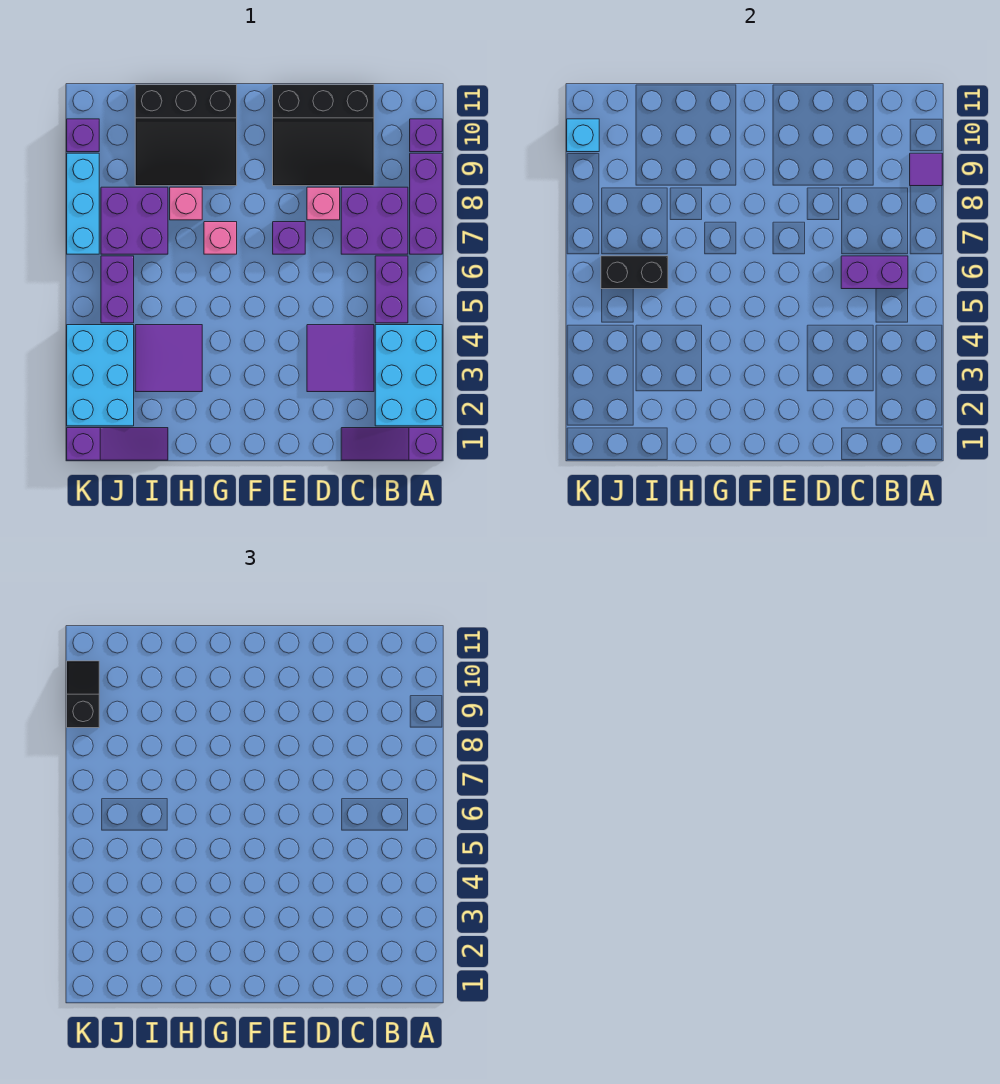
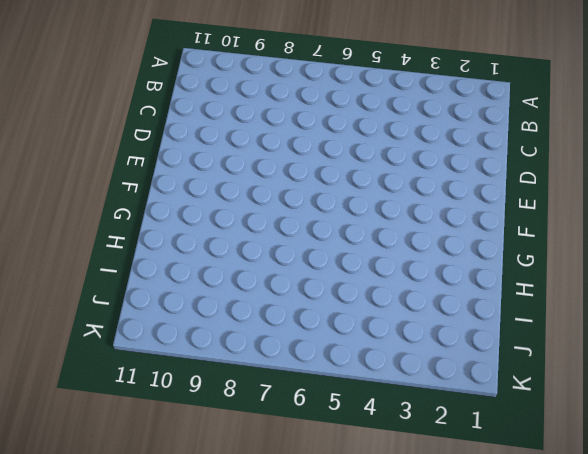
none -> purple slope A1:C1 level 1 top A
none -> cyan brick A2:B4 level 1
none -> purple brick A7:A9 level 1

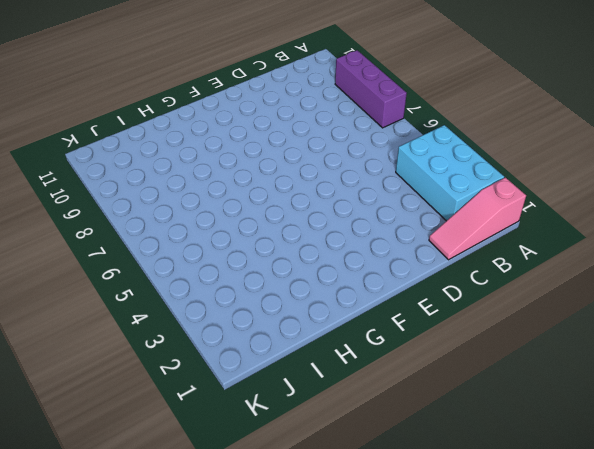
pink slope A1:C1 level 1 top A -> purple slope A1:C1 level 1 top A
none -> purple brick A10 level 1
none -> purple brick B5:B6 level 1
none -> purple brick B7:C8 level 1

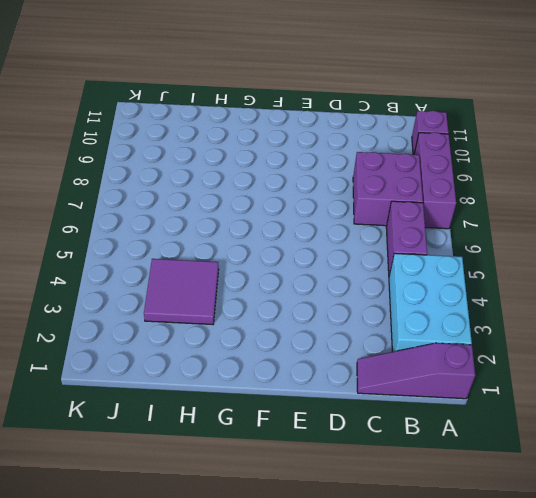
none -> purple tile C3:D4 level 1
none -> black slope C9:E11 level 1 top 11
none -> pink brick D8 level 1

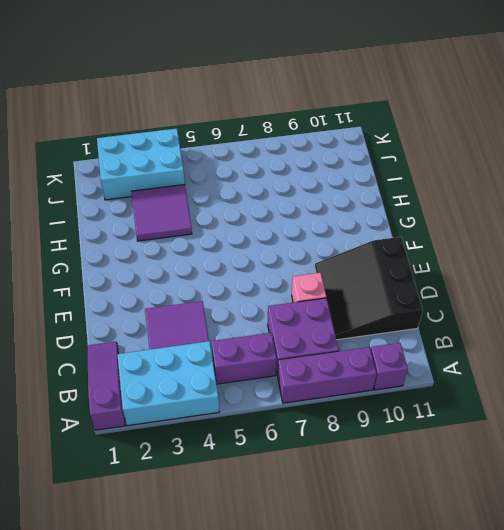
none -> purple brick E7 level 1
none -> pink brick G7 level 1
none -> black slope G9:I11 level 1 top 11

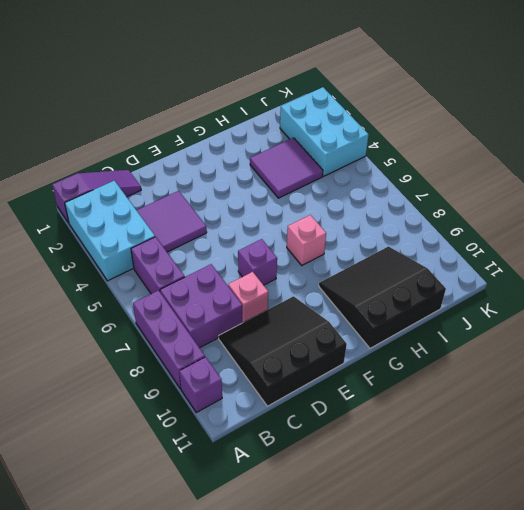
none -> pink brick H8 level 1
none -> purple slope I1:K1 level 1 top K
none -> purple brick I7:J8 level 1

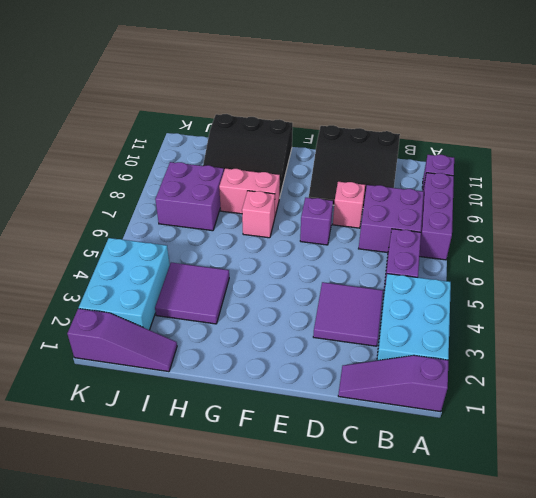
pink brick G8:H8 level 1 -> pink brick H8 level 1
none -> purple brick J5:J6 level 1
none -> cyan brick K7:K9 level 1
none -> purple brick K10 level 1

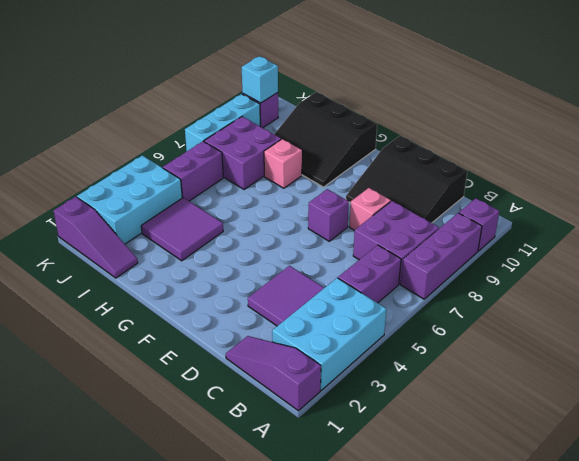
none -> pink brick G7 level 1
none -> purple tile A9 level 2
none -> purple brick B6:C6 level 2

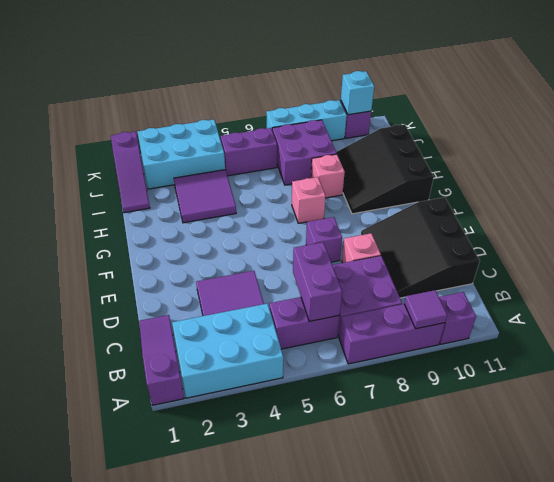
none -> black brick I6:J6 level 2
none -> black slope K9:K10 level 3 top 9

